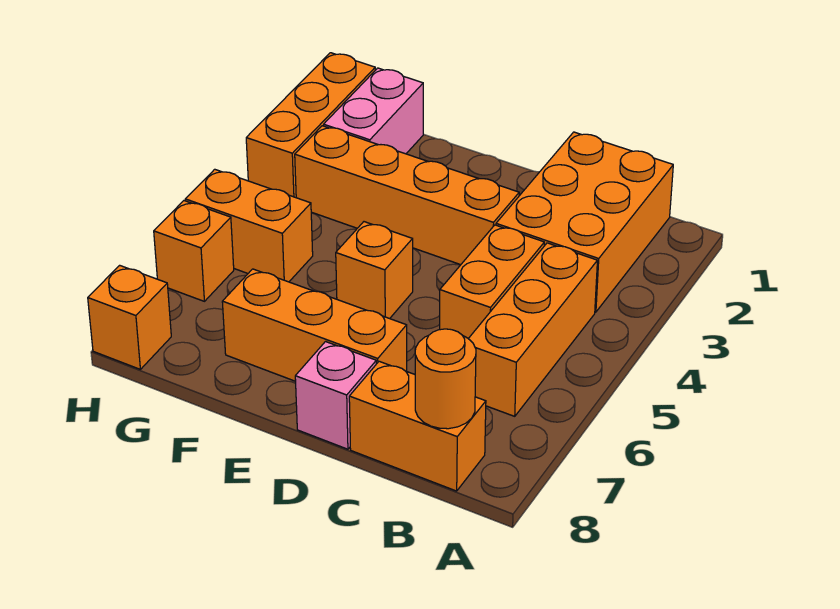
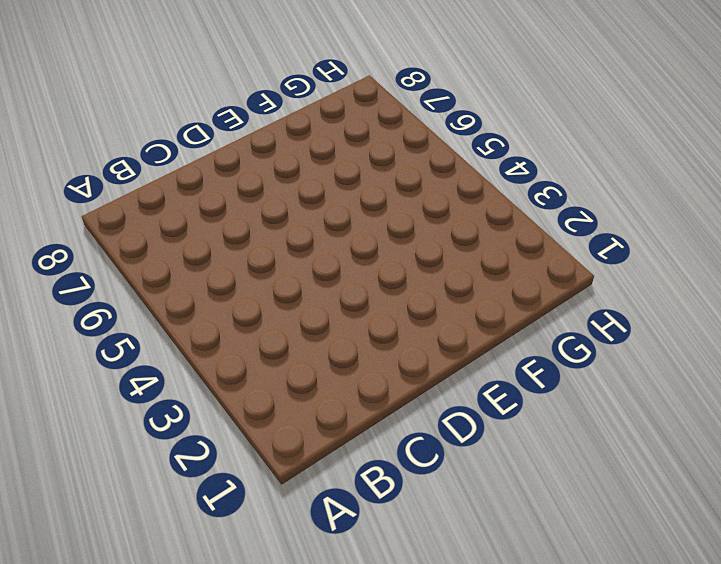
none -> orange brick B1:C3 level 1
none -> orange brick B4:B6 level 1
none -> orange brick B8:C8 level 1

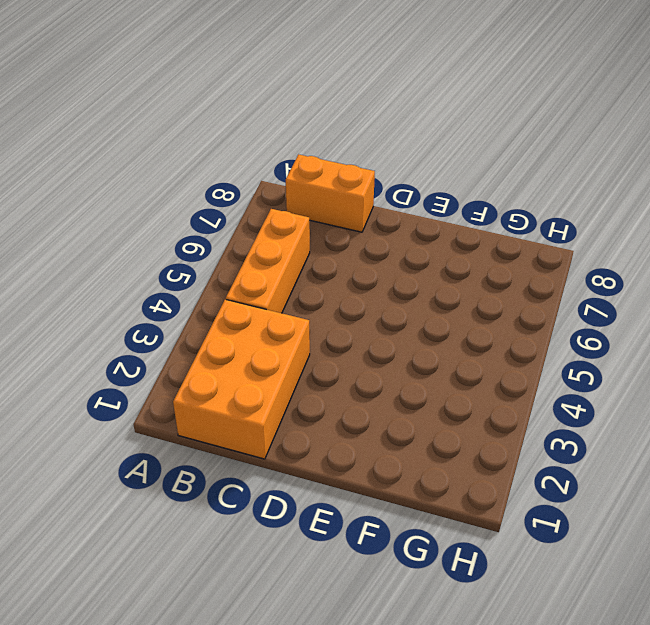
none -> orange brick C4:C5 level 1
none -> orange brick D3:G3 level 1
none -> orange brick D7:F7 level 1

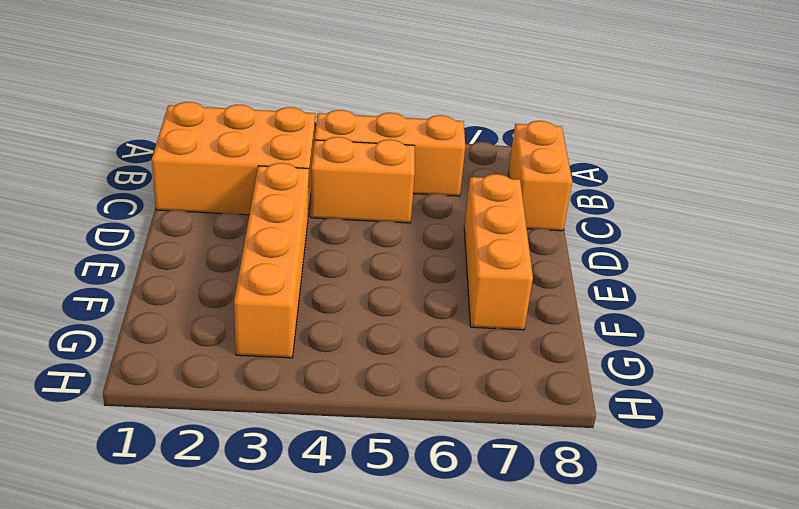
none -> pink brick D8 level 1
none -> orange brick E5 level 1
none -> pink brick G1:G2 level 1

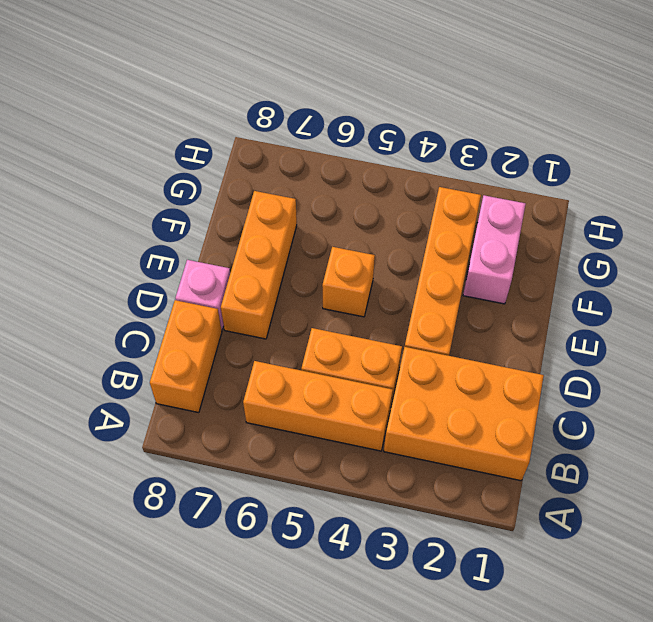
pink brick F2:G2 level 1 -> pink brick G1:G2 level 1
none -> orange brick G5:H5 level 1
none -> orange brick H1:H3 level 1
none -> orange brick H6 level 1

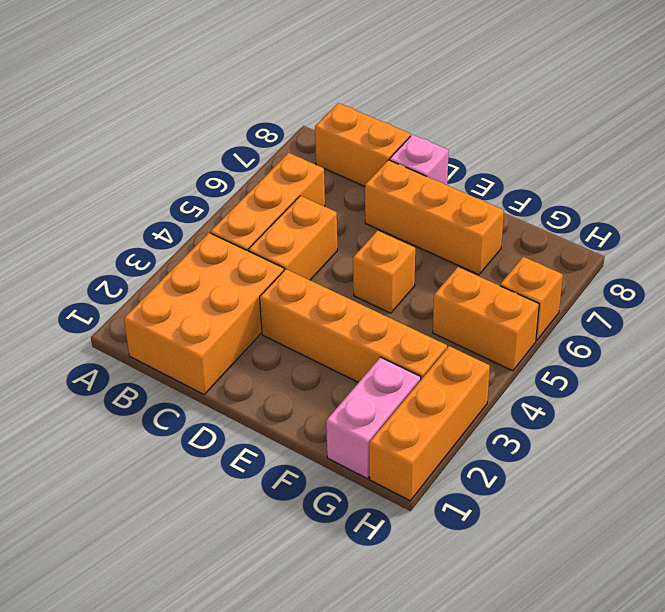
none -> orange brick H8 level 1
none -> orange round brick B8 level 2

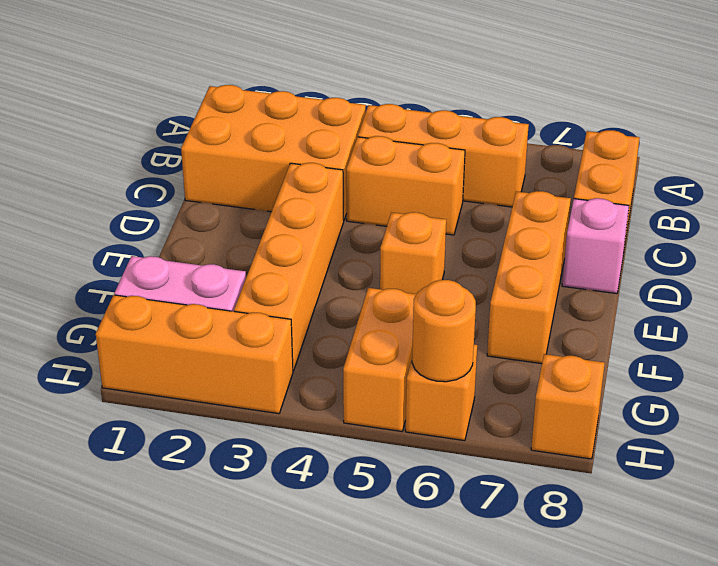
orange round brick H6 level 2 -> orange round brick B8 level 2

